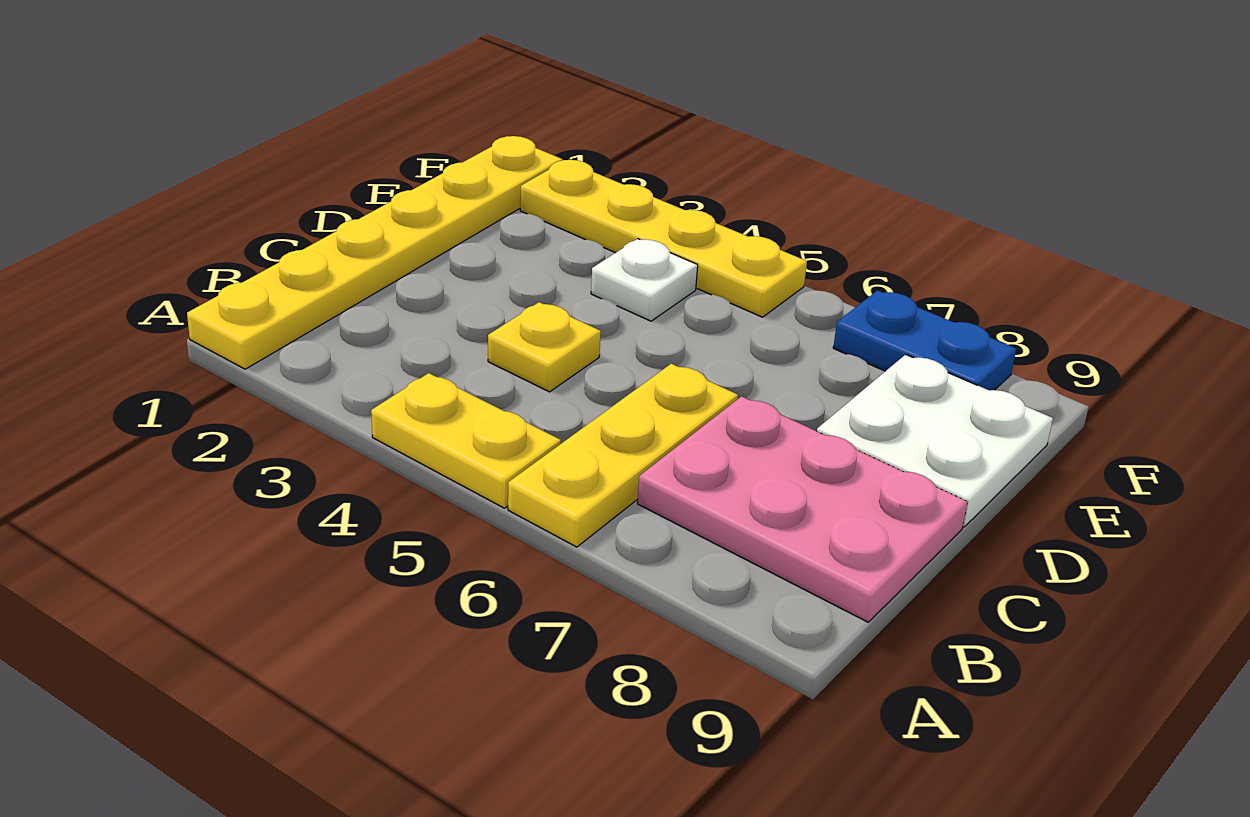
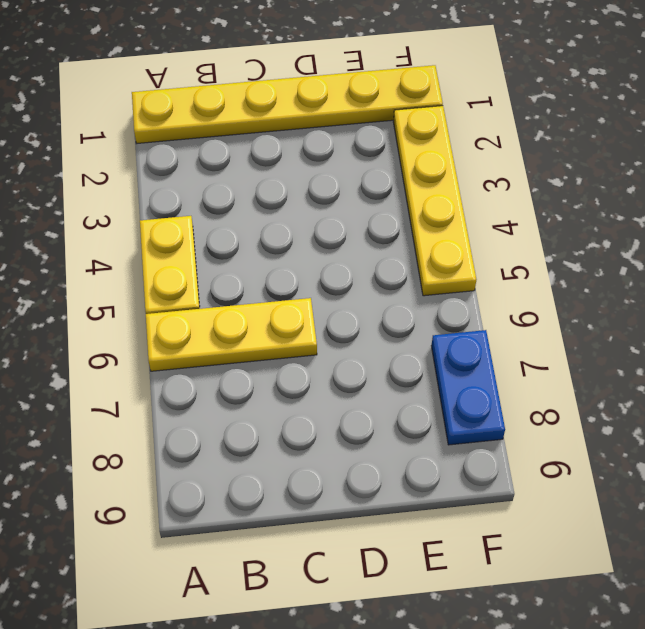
none -> pink plate B7:C9 level 1
none -> yellow plate C4 level 1

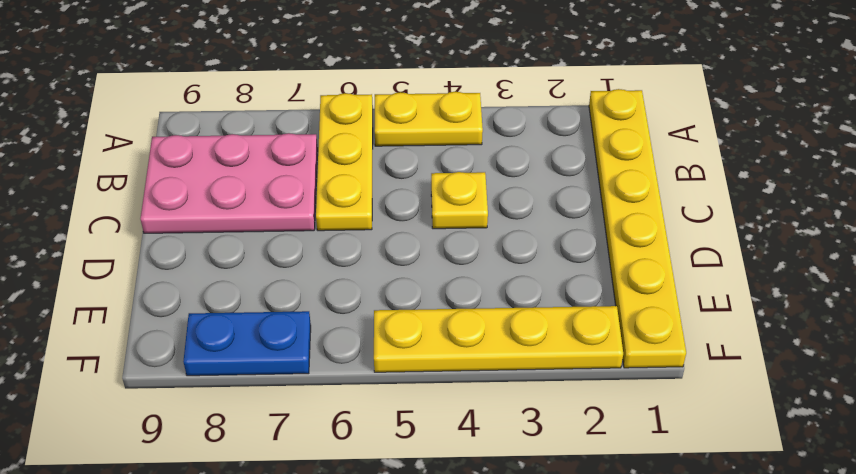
none -> white plate D8:E9 level 1
none -> white plate E4 level 1

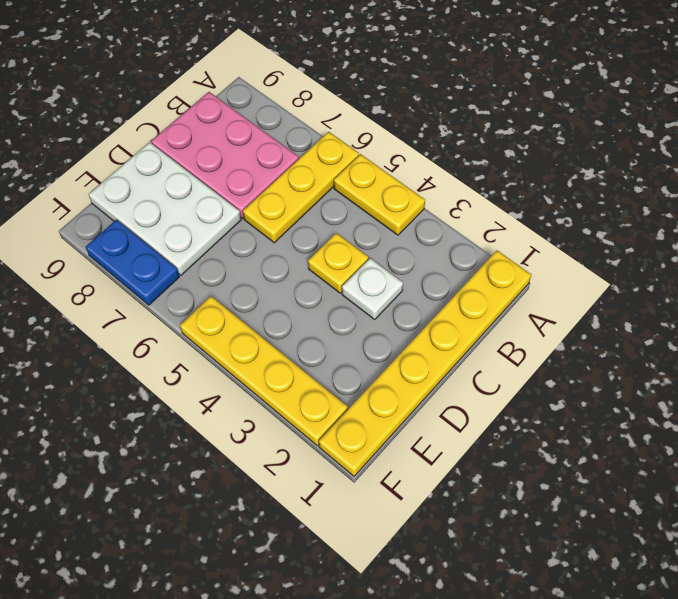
white plate C3 level 1 -> white plate E4 level 1
white plate D7:E9 level 1 -> white plate D8:E9 level 1

